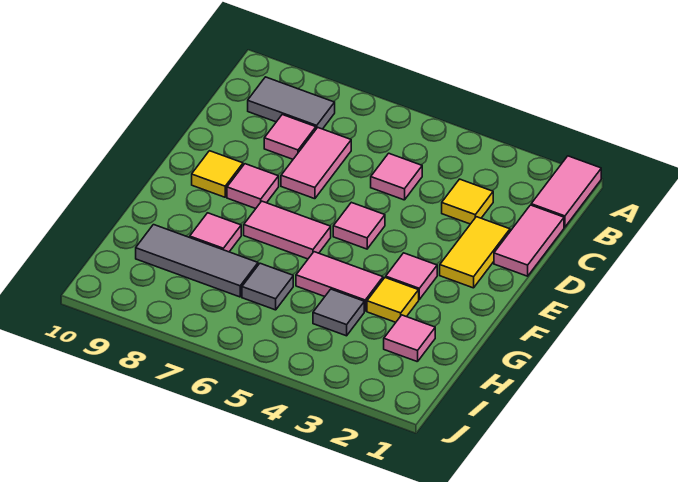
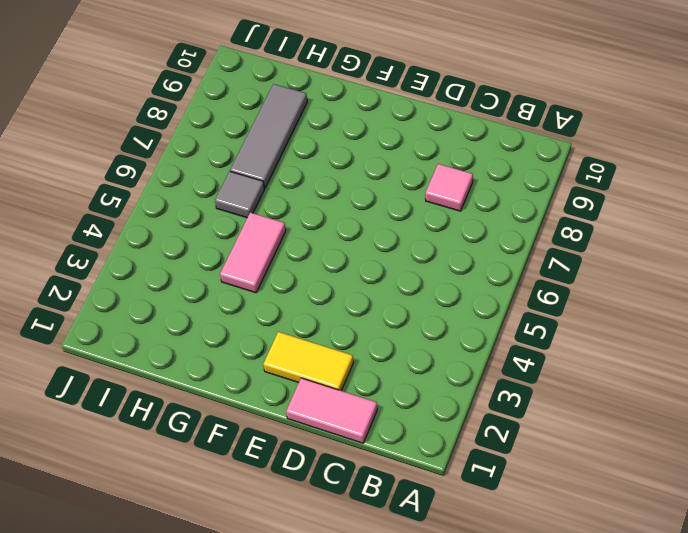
none -> pink tile A1:B1 level 1
none -> grey tile B8:B9 level 1
none -> yellow tile C3 level 1

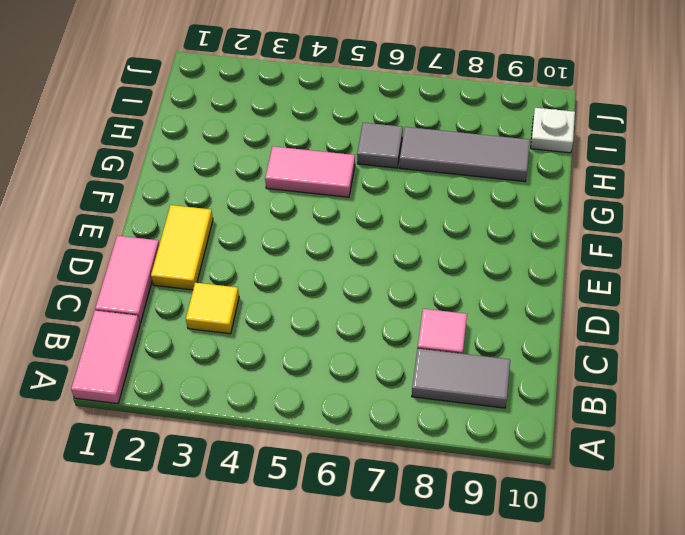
white plate I10 level 1 -> none
none -> pink tile C5 level 1
none -> pink tile C7:D7 level 1
none -> pink tile E5 level 1

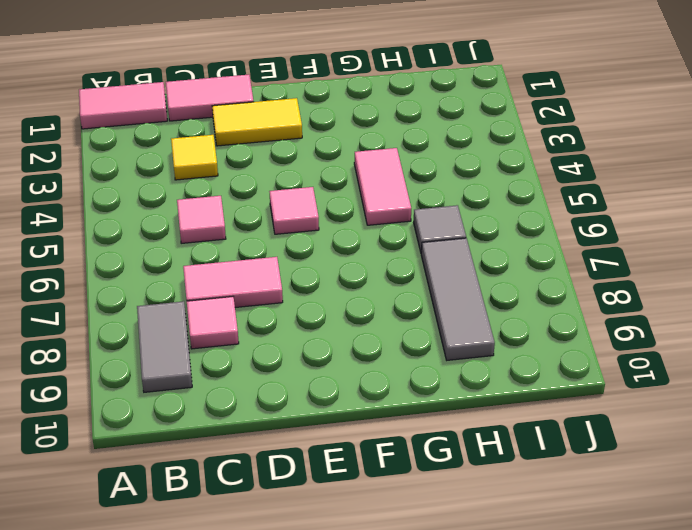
none -> pink tile E8 level 1
none -> yellow tile E9 level 1
none -> pink tile F3 level 1

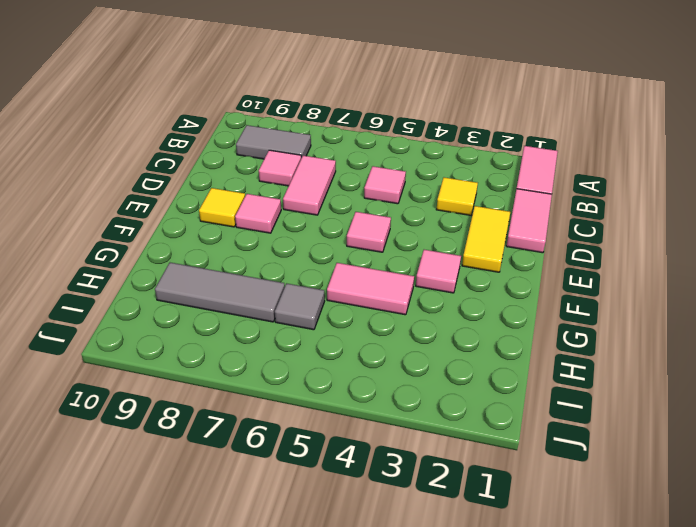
none -> pink tile F6:F7 level 1
none -> yellow tile G3 level 1
none -> pink tile G8 level 1

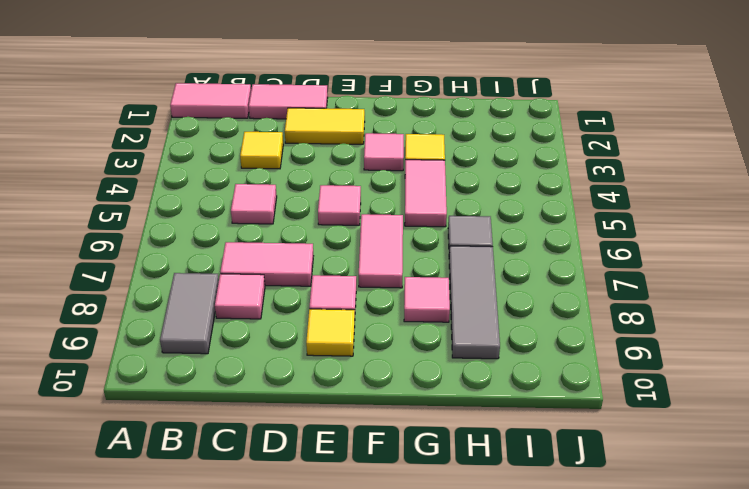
none -> pink tile H2 level 1
none -> grey tile H4 level 1

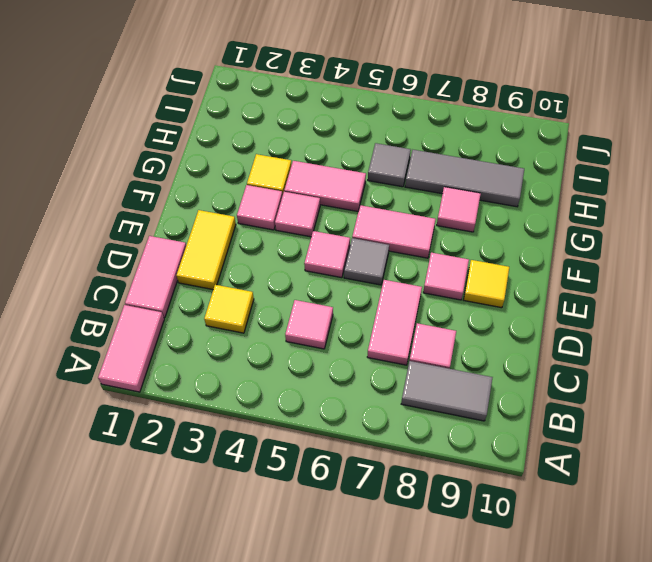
grey tile E6 level 1 -> grey tile H4 level 1
pink tile F4 level 1 -> pink tile H2 level 1

